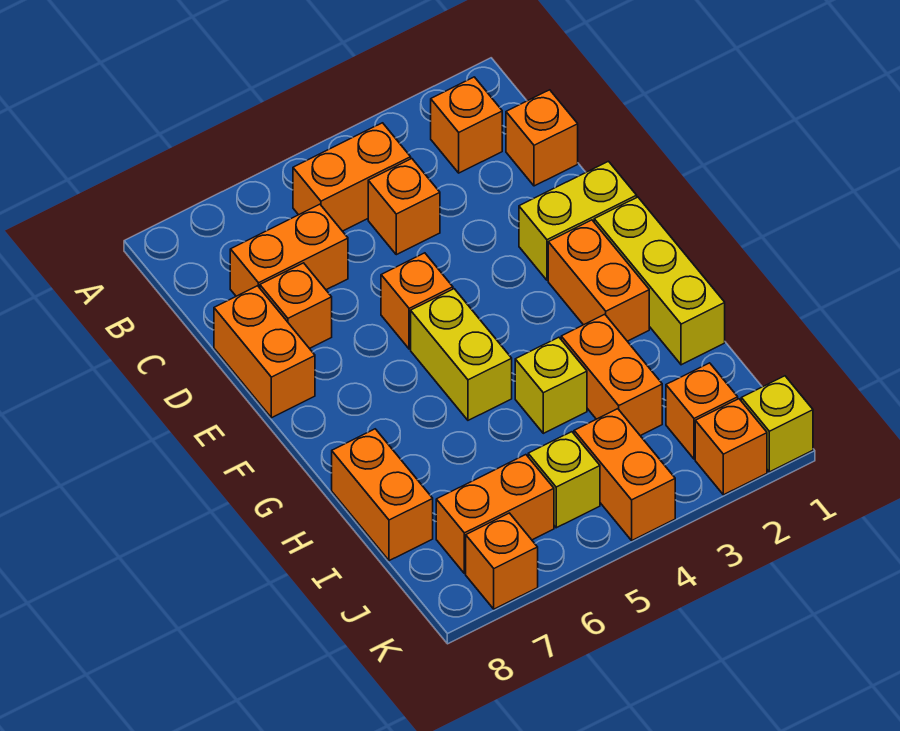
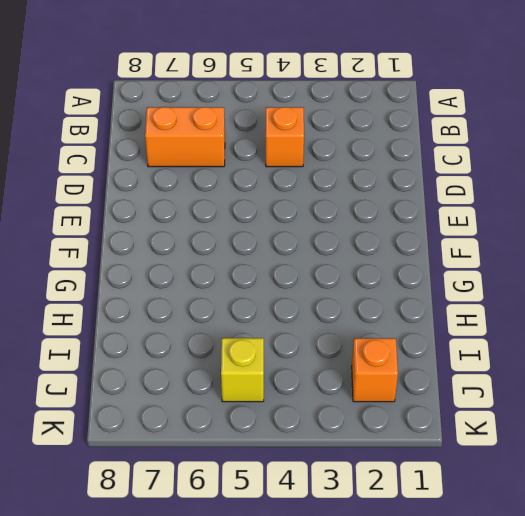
none -> orange brick B2 level 1
none -> orange brick B4:B5 level 1
none -> orange brick C1 level 1

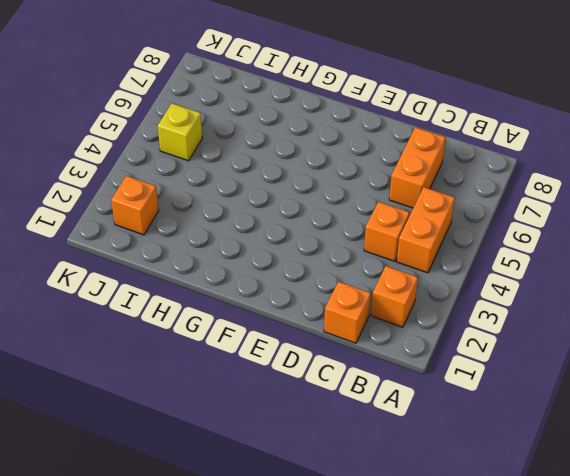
none -> orange brick D7 level 1
none -> orange brick D8:E8 level 1
none -> yellow brick E1:E2 level 1

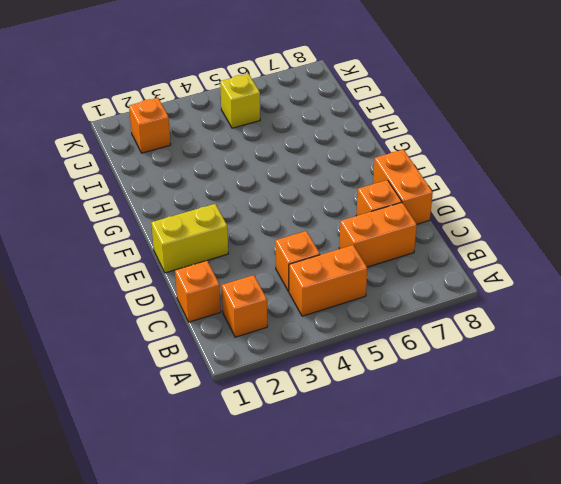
none -> orange brick E5 level 1
none -> yellow brick F1:H1 level 1
none -> orange brick F2:G2 level 1

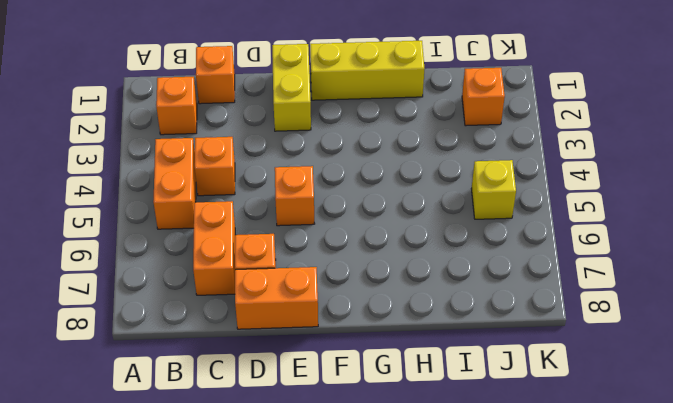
none -> orange brick F2:G2 level 1
none -> yellow brick F5:G5 level 1
none -> orange brick H3:I3 level 1

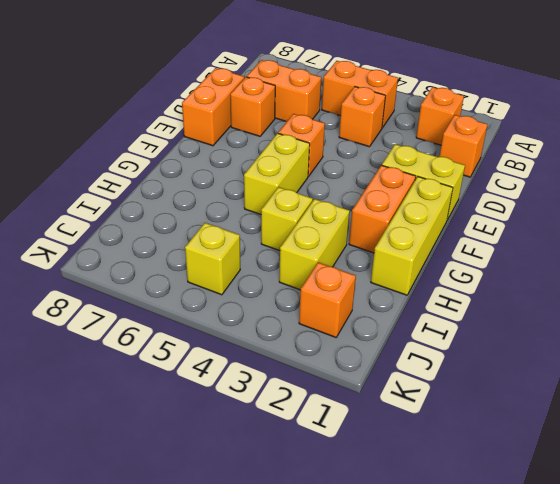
yellow brick H3:I3 level 1 -> orange brick H3:I3 level 1
none -> orange brick H8:I8 level 1
none -> orange brick J4:K4 level 1
none -> orange brick J6:J7 level 1

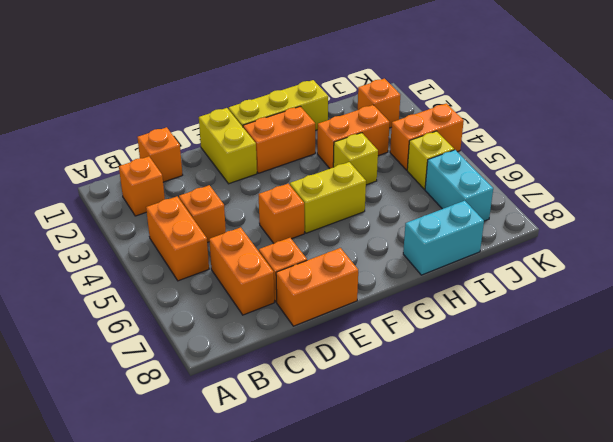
cyan brick H8:I8 level 1 -> orange brick H8:I8 level 1
cyan brick J6:J7 level 1 -> orange brick J6:J7 level 1
none -> yellow brick K1 level 1
none -> orange brick K2 level 1
none -> orange brick K7 level 1

